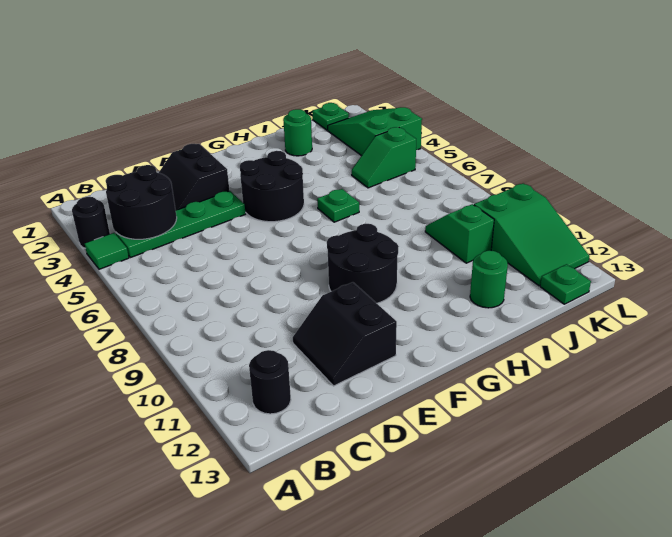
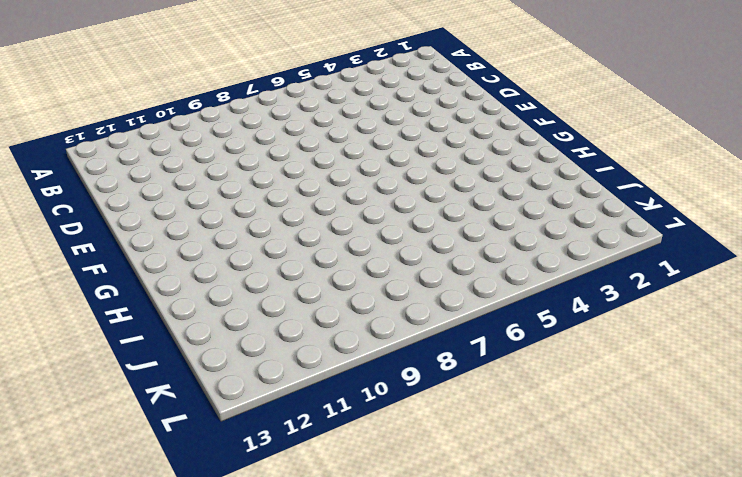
none -> black round brick A3 level 1
none -> green tile A4 level 1
none -> green plate B4:E4 level 1

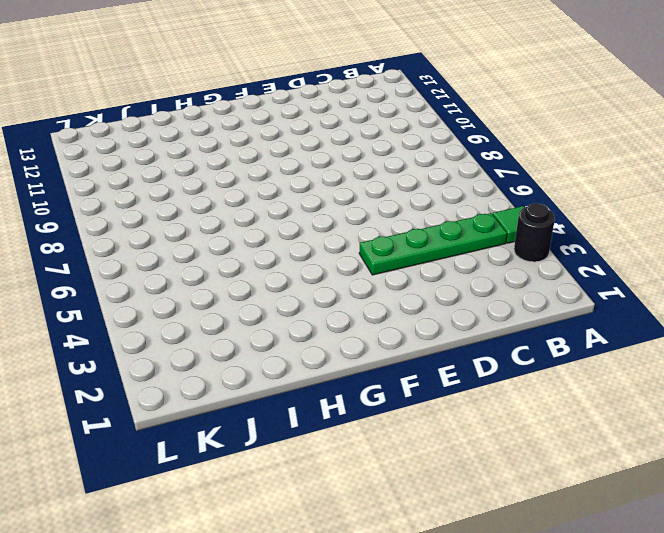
none -> black round brick B12 level 1
none -> black slope D2:E3 level 1 top E
none -> black slope D11:E12 level 1 top E

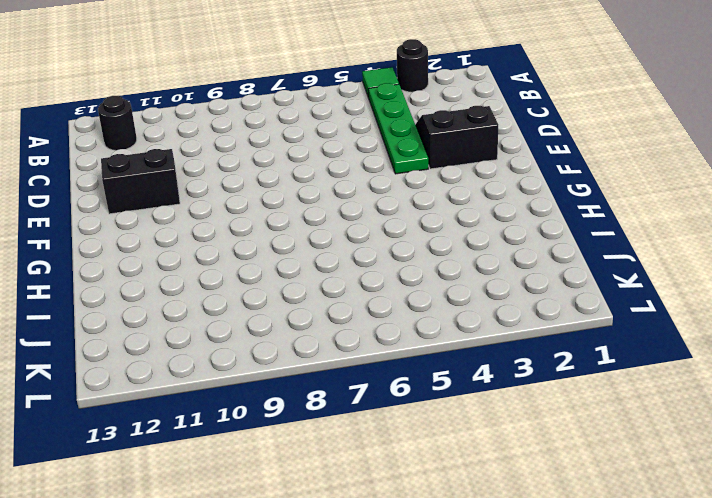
none -> black round brick F4:G5 level 1
none -> black round brick F9:G10 level 1
none -> green plate H6 level 1

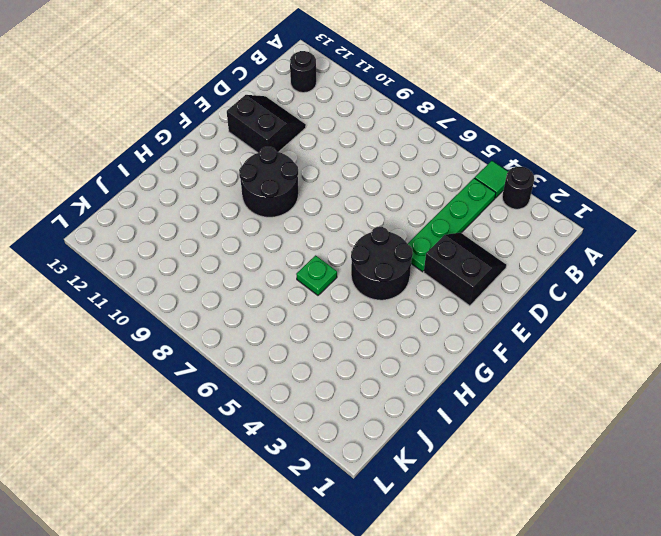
none -> green round brick I2 level 1
none -> green round brick I12 level 1
none -> green slope J5:K5 level 1 top K

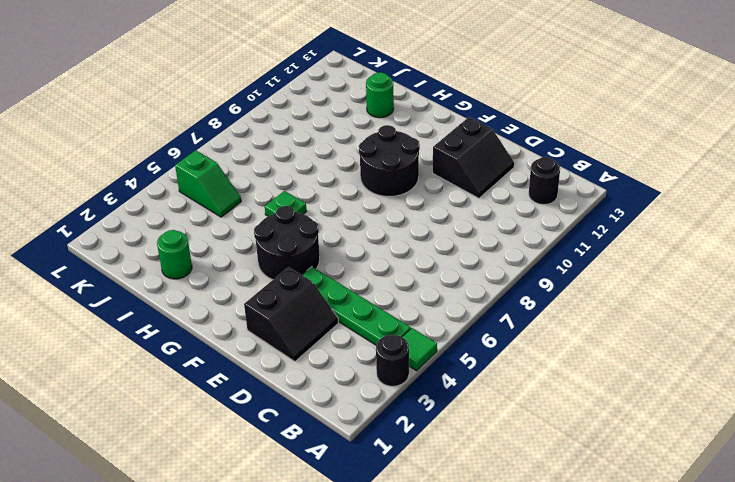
none -> green slope J9:J10 level 1 top 10
none -> green plate K1 level 1
none -> green slope K2:L4 level 1 top 4

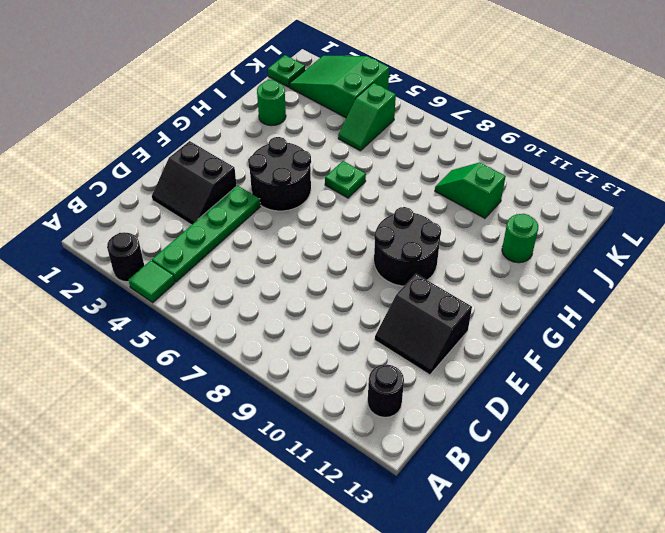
none -> green slope K10:L12 level 1 top 10
none -> green plate K13 level 1
none -> black round brick B3:C4 level 2

